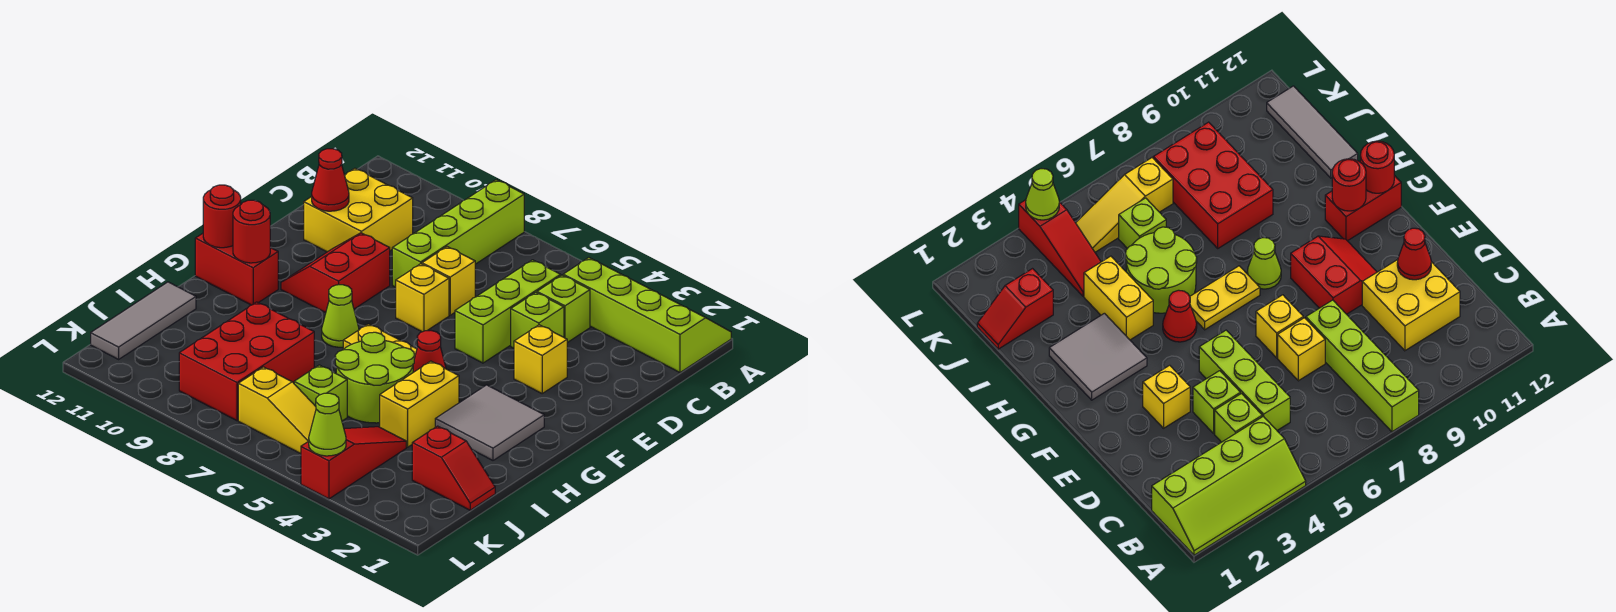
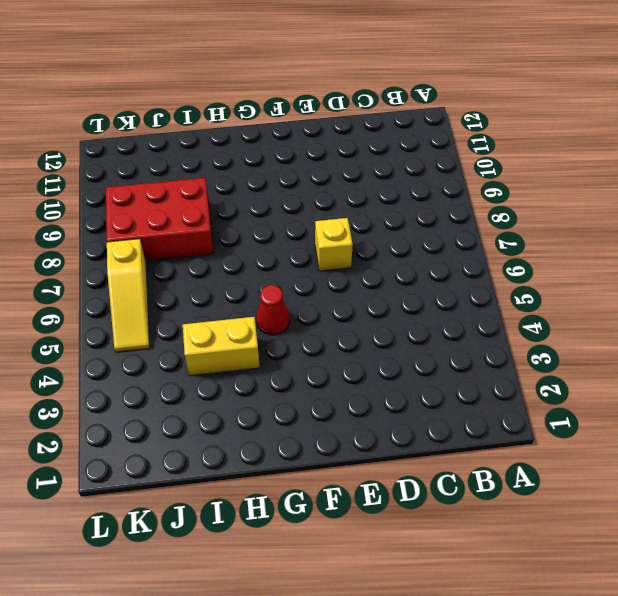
none -> lime slope A1:B4 level 1 top B
none -> lime brick A8:D8 level 1
none -> lime brick C4 level 1

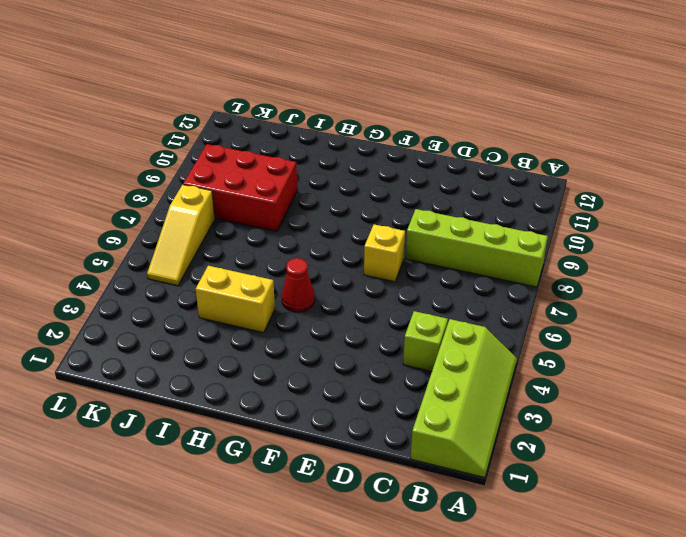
none -> lime brick C5:E5 level 1
none -> yellow brick C10:D11 level 1
none -> lime brick D4 level 1

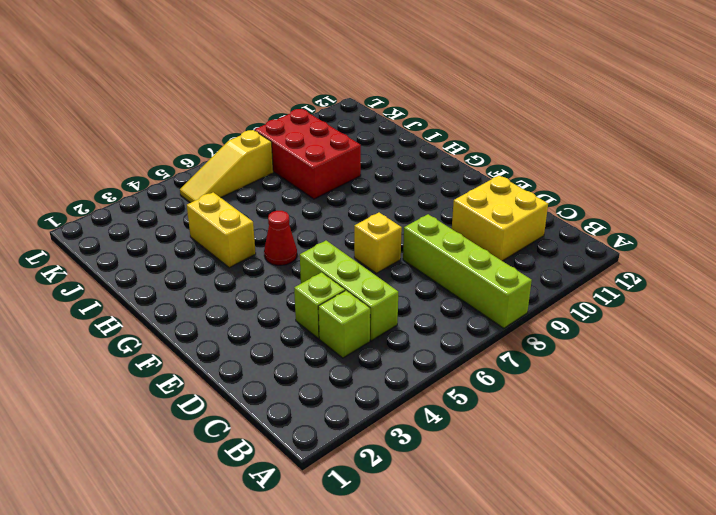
none -> lime slope A1:B4 level 1 top B
none -> yellow brick D7 level 1
none -> yellow brick E3 level 1

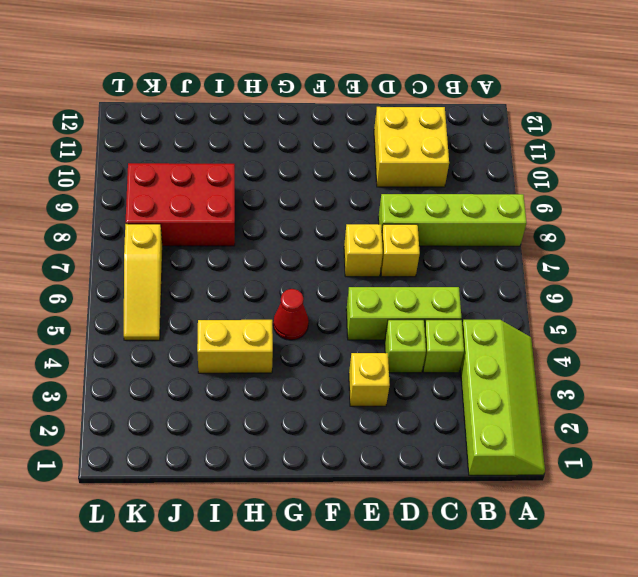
none -> red slope E9:F10 level 1 top 9
none -> grey tile G2:H3 level 1
none -> yellow plate G6:G7 level 1

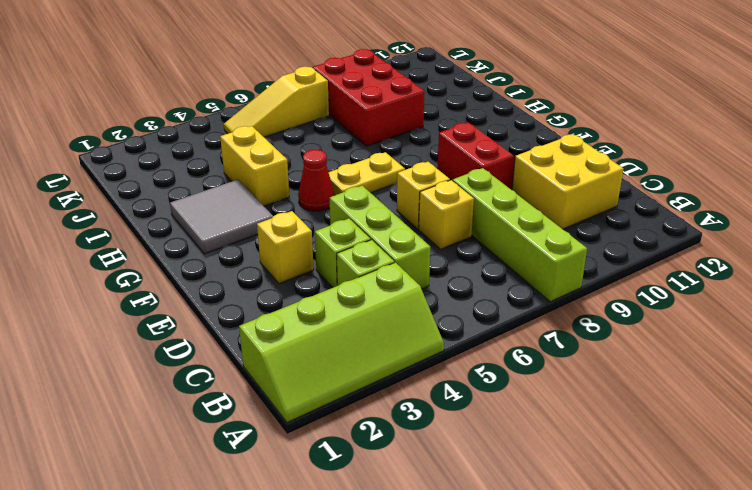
none -> lime cone G8 level 1
none -> red brick G11:G12 level 1
none -> lime round brick H5:I6 level 1

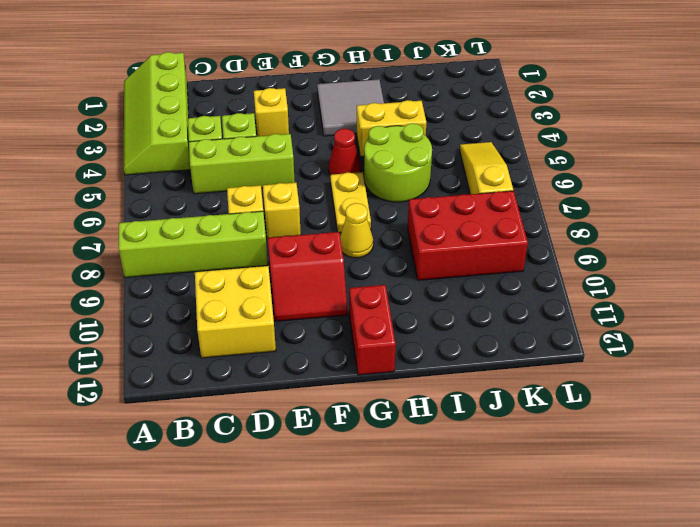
yellow cone G8 level 1 -> lime cone G8 level 1
none -> grey tile I12:K12 level 1
none -> red slope J1:J2 level 1 top 2
none -> red slope J4:L4 level 1 top L

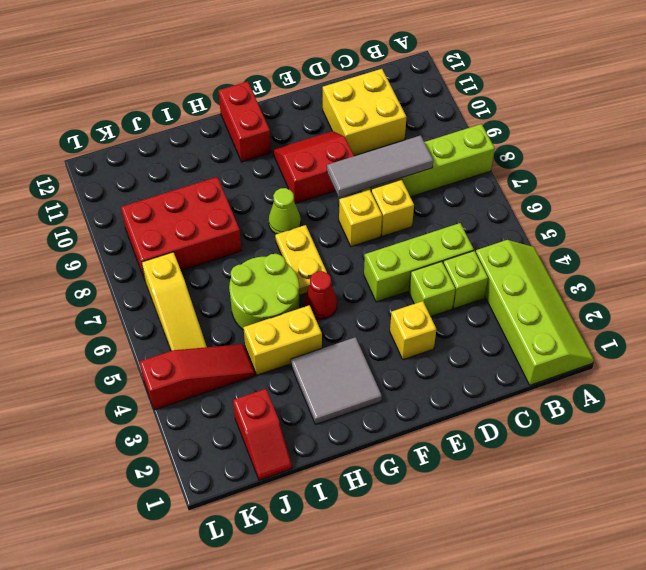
grey tile C8:E8 level 2 -> grey tile I12:K12 level 1
none -> lime brick J6 level 1
none -> red cone D11 level 2
none -> red round brick G11 level 2

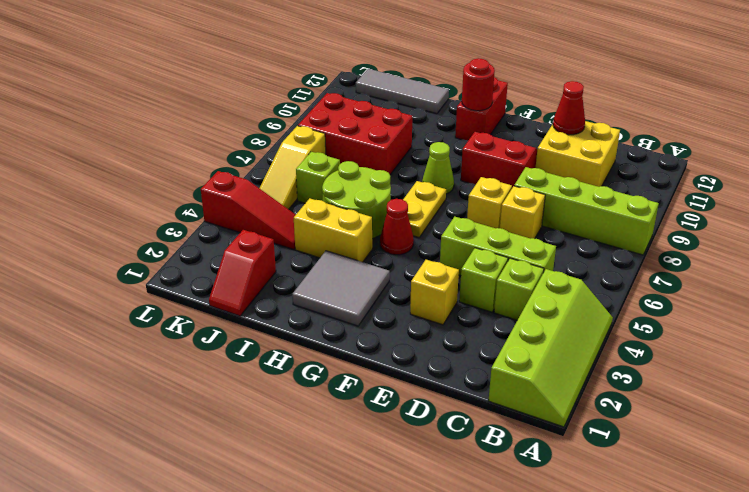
none -> red round brick G12 level 2
none -> lime cone L4 level 2

